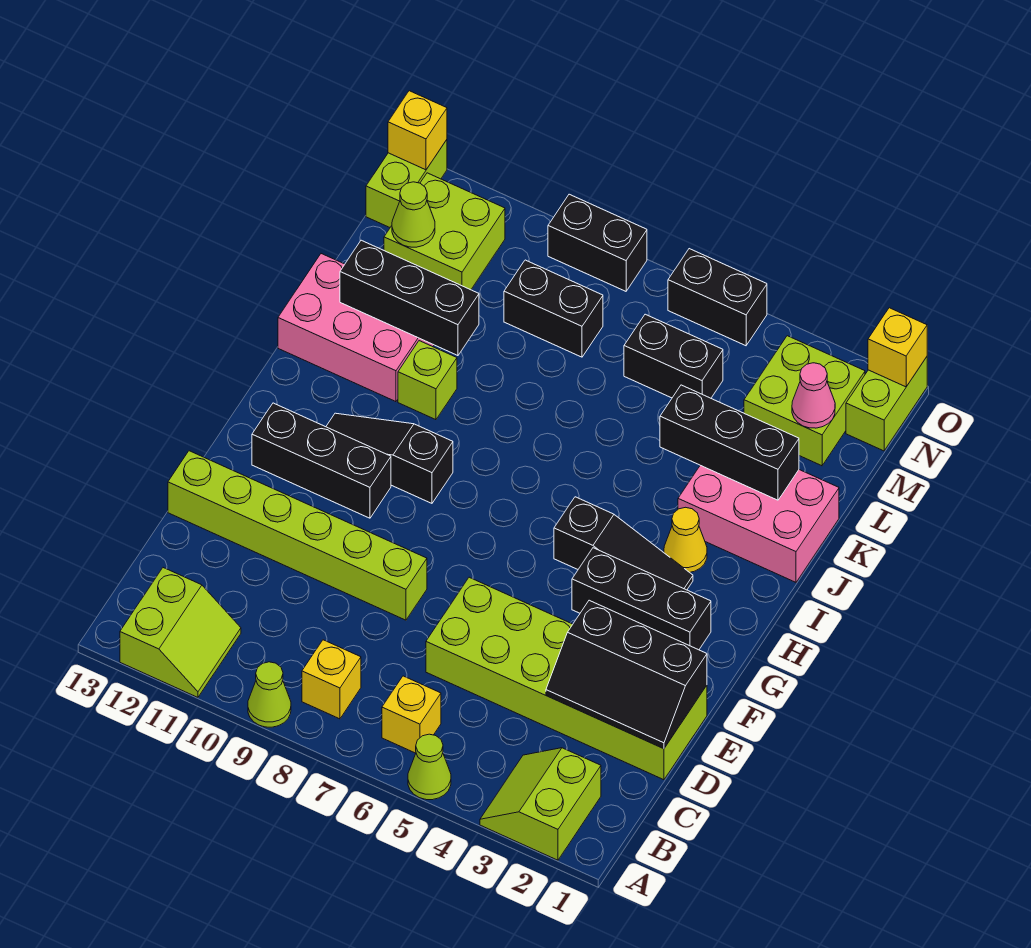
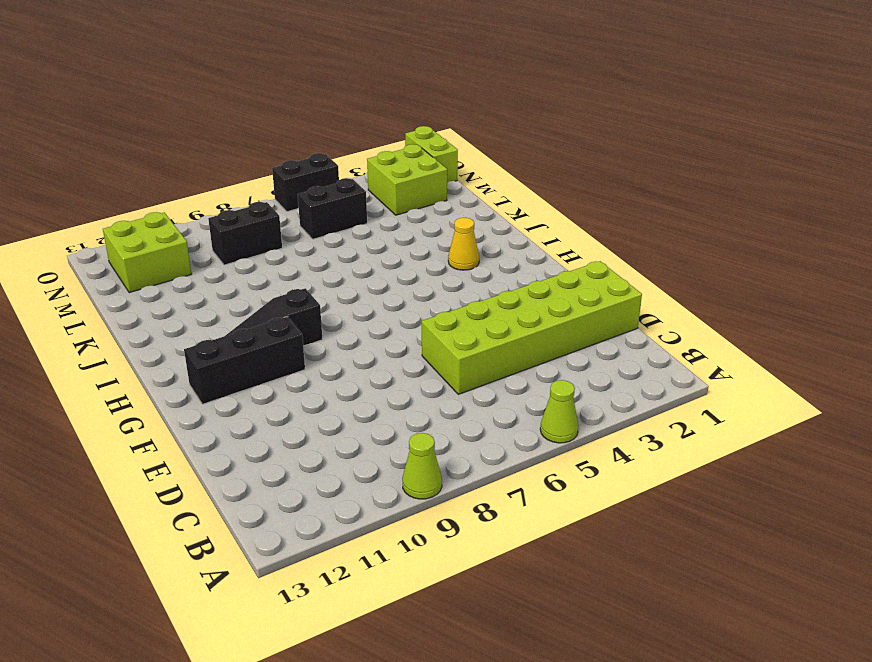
none -> lime slope A2:B3 level 1 top 2
none -> lime slope A11:B12 level 1 top 12
none -> yellow brick B6 level 1
none -> yellow brick B8 level 1

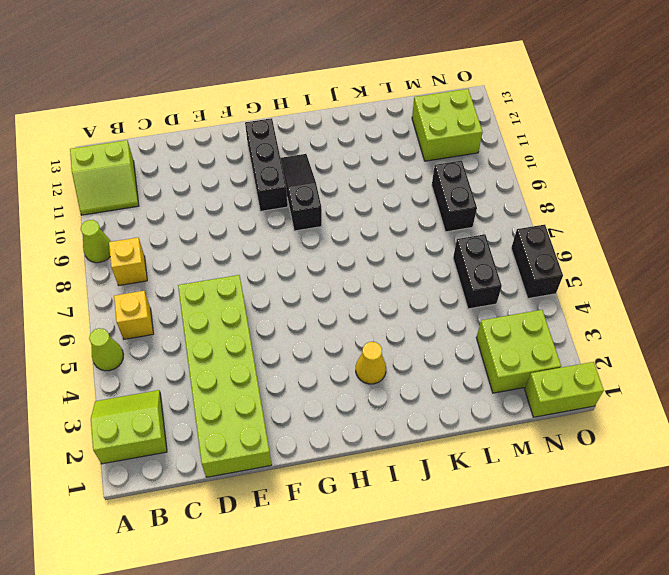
none -> lime brick E8:E13 level 1
none -> black brick G2:G4 level 1
none -> black slope H3:H5 level 1 top 5
none -> pink brick J1:K3 level 1

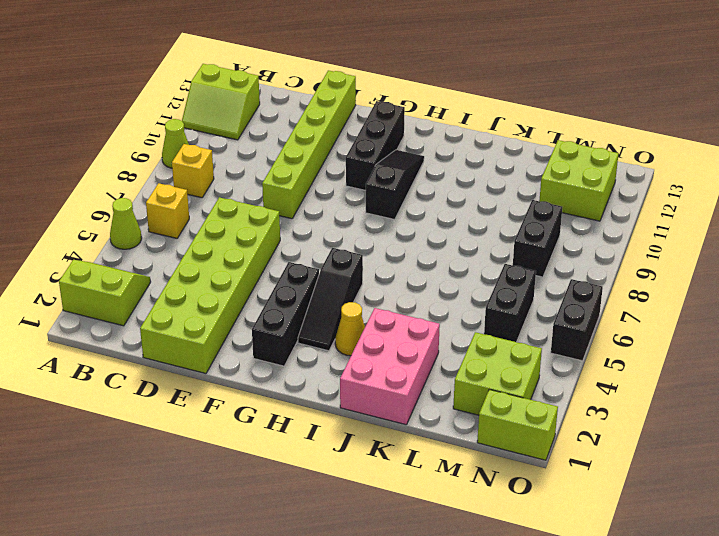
none -> lime brick J10 level 1
none -> pink brick J11:K13 level 1
none -> lime brick N13:O13 level 1
none -> black brick O8:O9 level 1

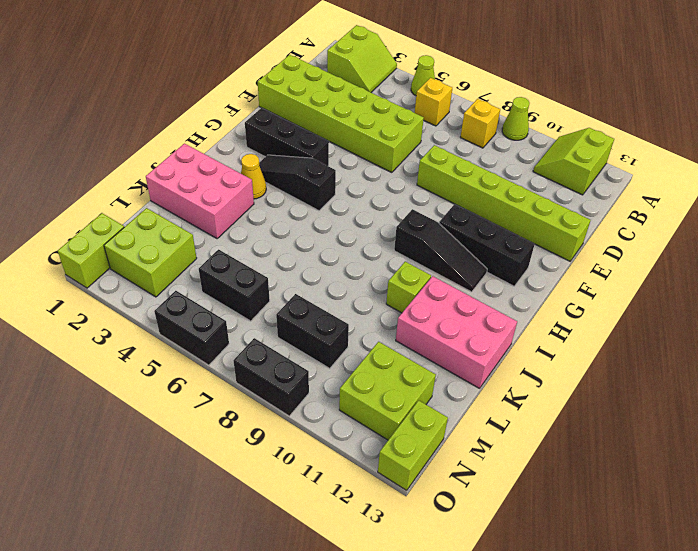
none -> black slope D1:E3 level 2 top E
none -> black brick K2:K4 level 2
none -> black brick K10:K12 level 2
none -> pink cone M2 level 2

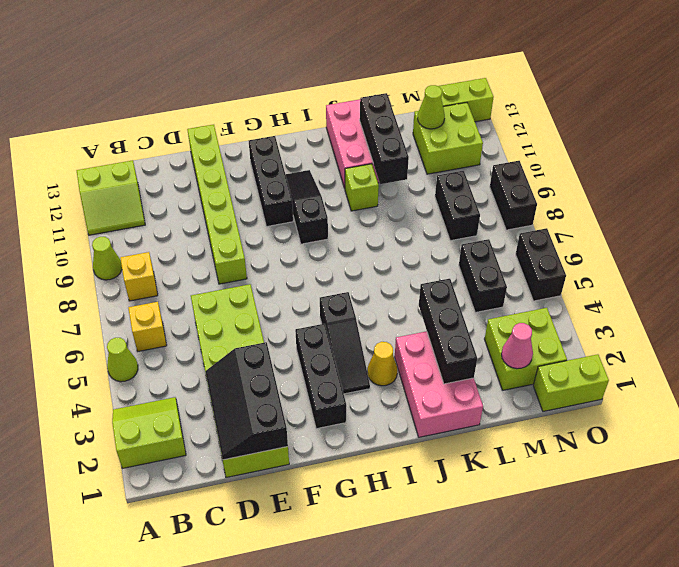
none -> yellow brick O1 level 2
none -> yellow brick O13 level 2

